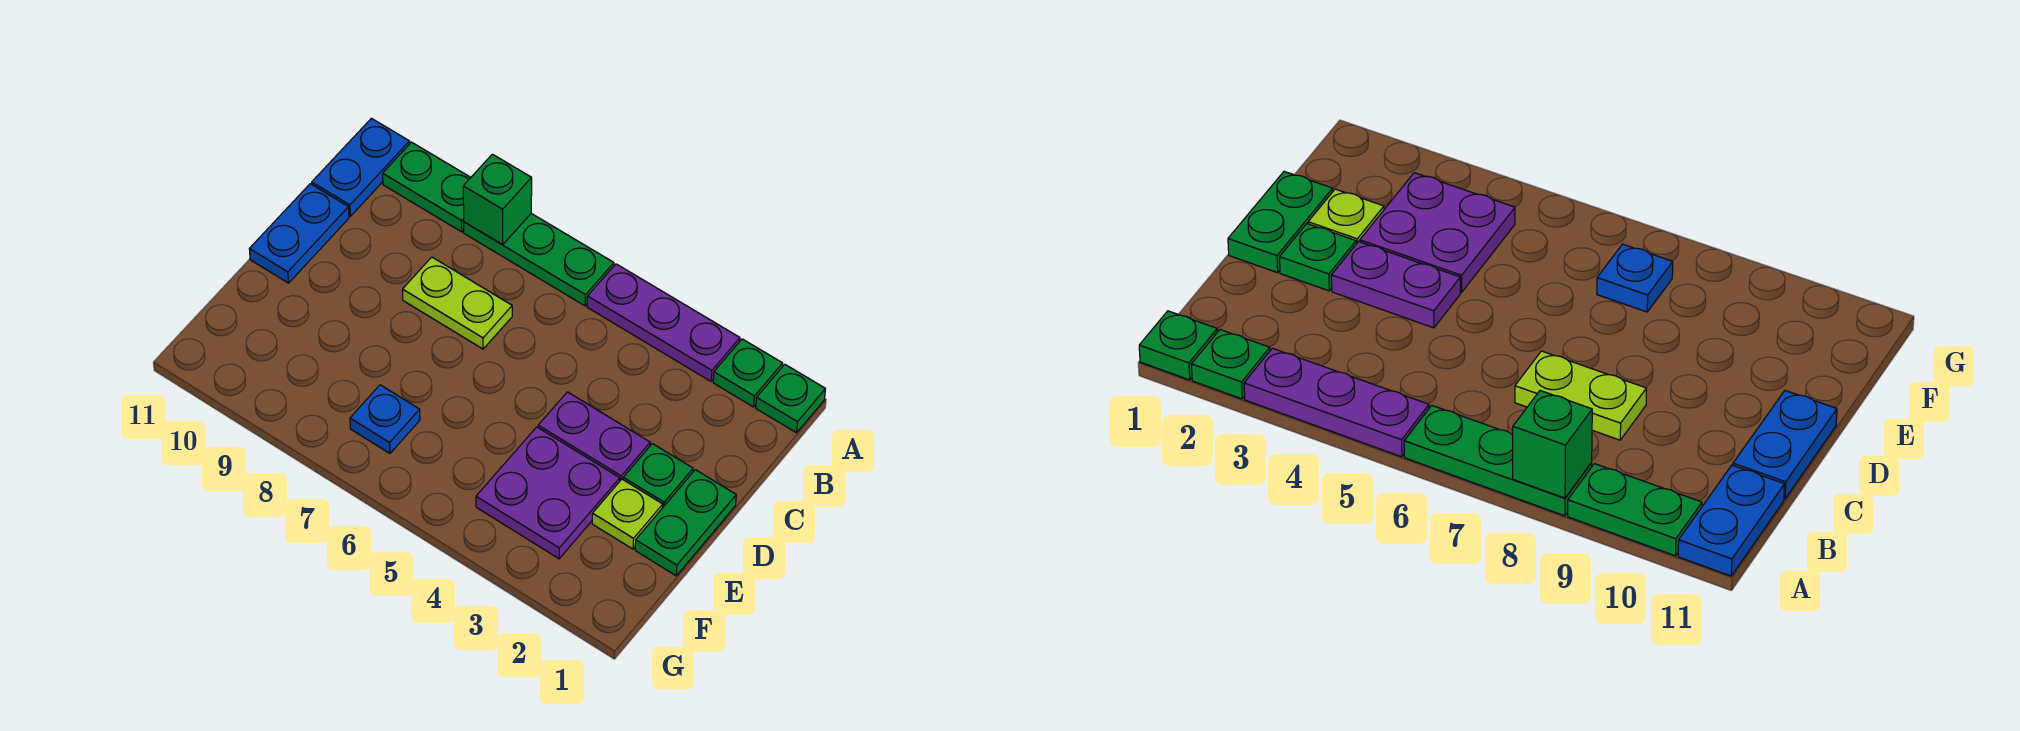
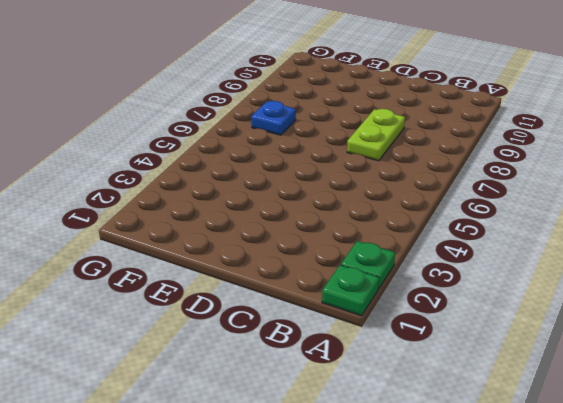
none -> purple plate A3:A5 level 1
none -> green plate A6:A8 level 1
none -> green plate A9:A10 level 1

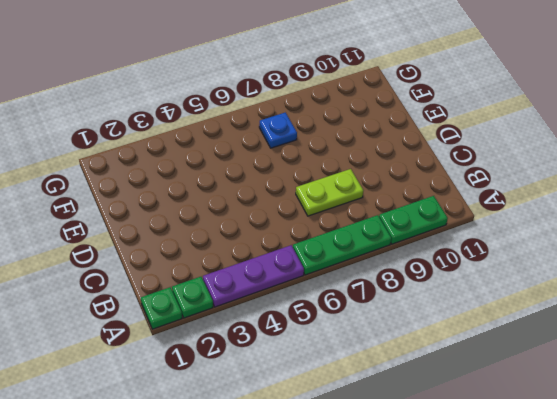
none -> blue plate A11:B11 level 1
none -> blue plate C11:D11 level 1
none -> green plate D1:E1 level 1

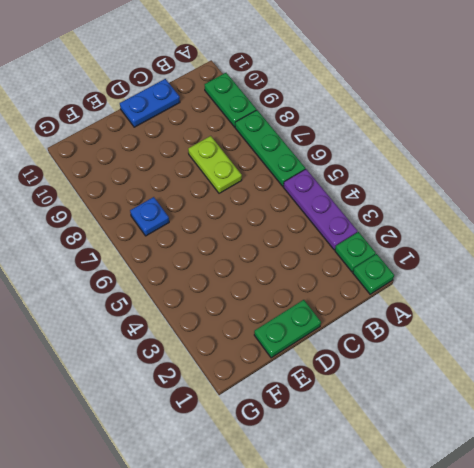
none -> blue plate A11:B11 level 1
none -> green plate D2 level 1
none -> purple plate D3:D4 level 1

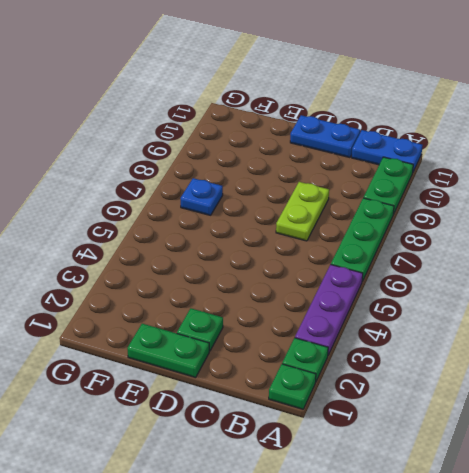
none -> purple plate D3:D4 level 1
none -> lime plate E2 level 1
none -> purple plate E3:F4 level 1

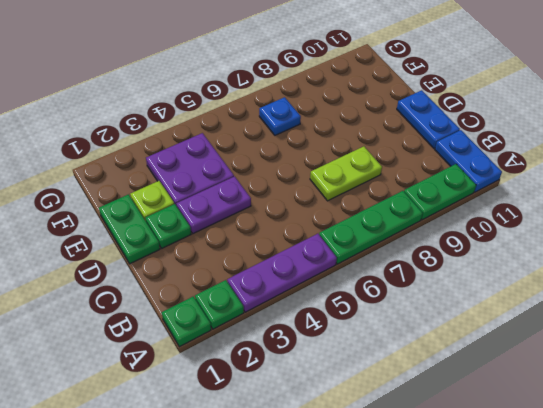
none -> green brick A8 level 2

